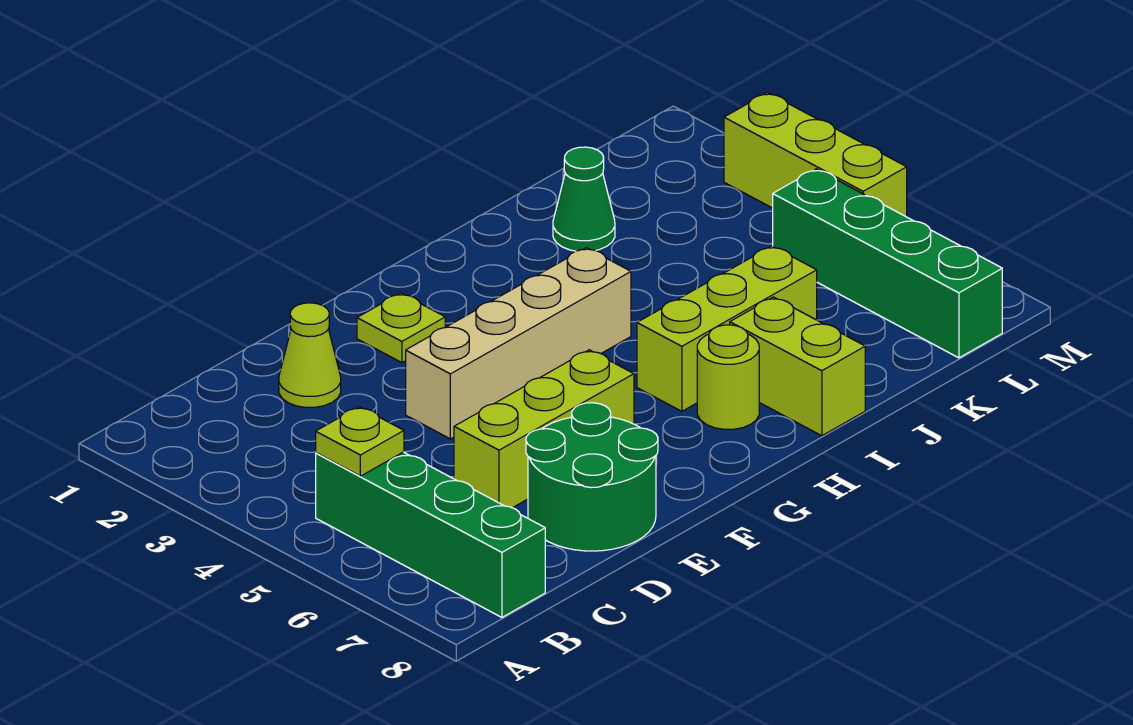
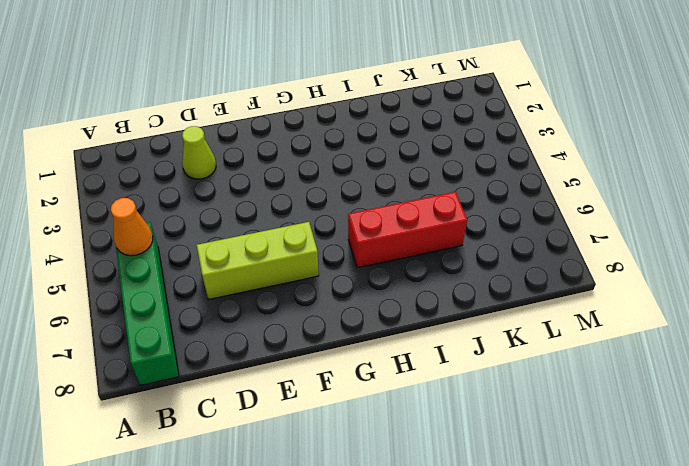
orange cone B5 level 2 -> lime plate B5 level 2
red brick H6:J6 level 1 -> lime brick H6:J6 level 1
none -> green round brick D7:E8 level 1
none -> tan brick E4:H4 level 1
none -> lime plate F2 level 1

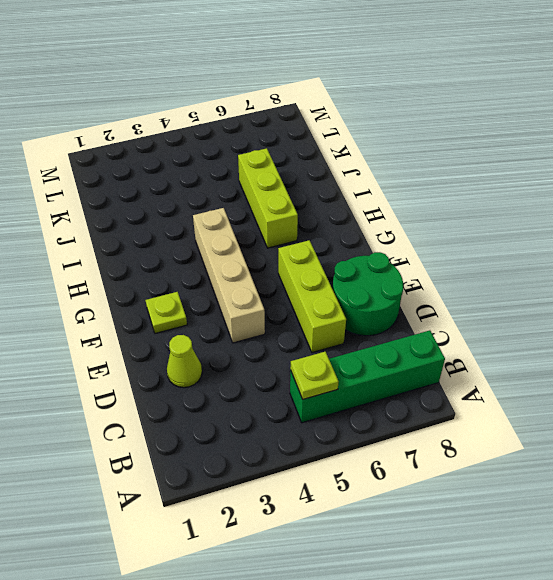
none -> lime round brick H7 level 1
none -> lime brick I7:I8 level 1
none -> green cone J2 level 1

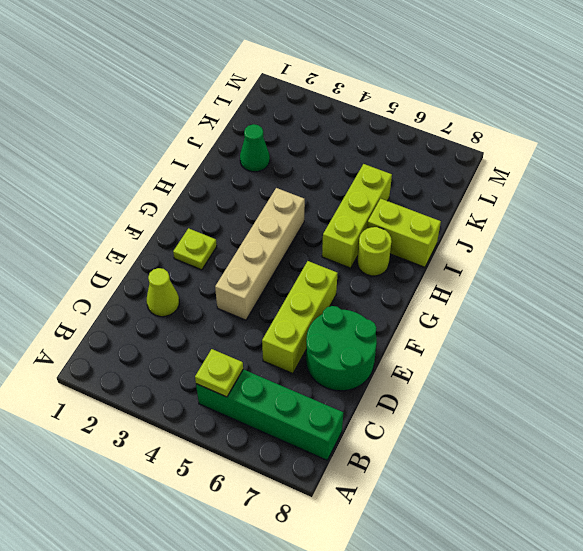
none -> green brick L5:L8 level 1
none -> lime brick M3:M5 level 1

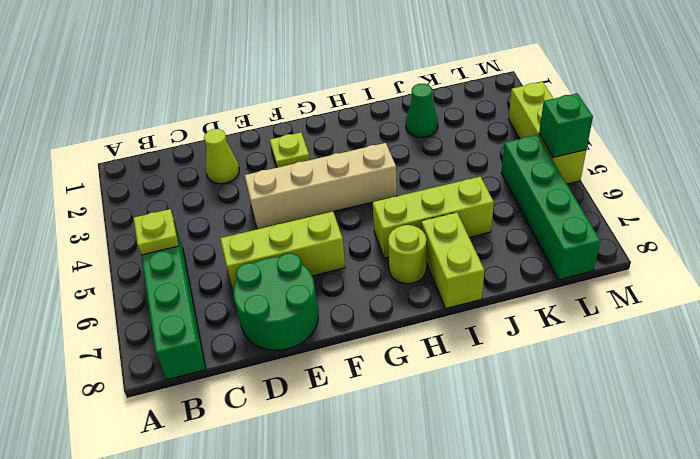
green brick M5 level 2 -> none

